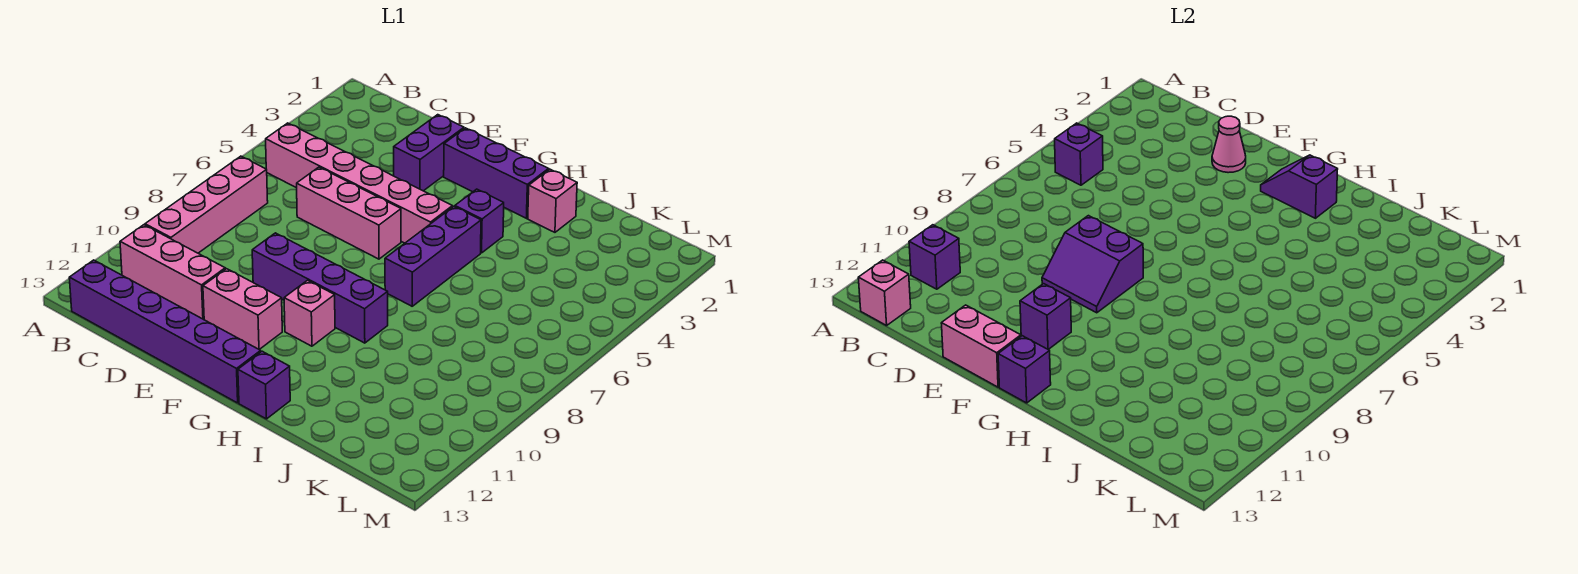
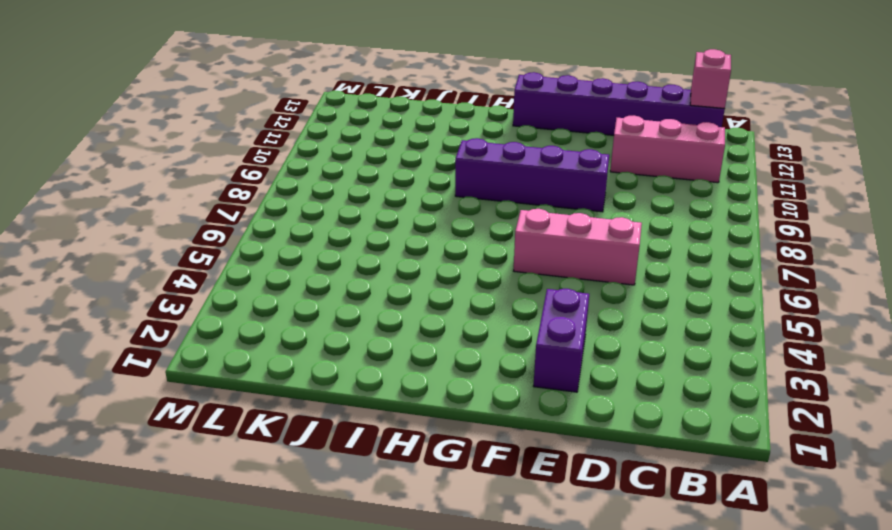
none -> pink brick B5:G5 level 1
none -> pink brick B7:B10 level 1
none -> pink brick E11:F11 level 1

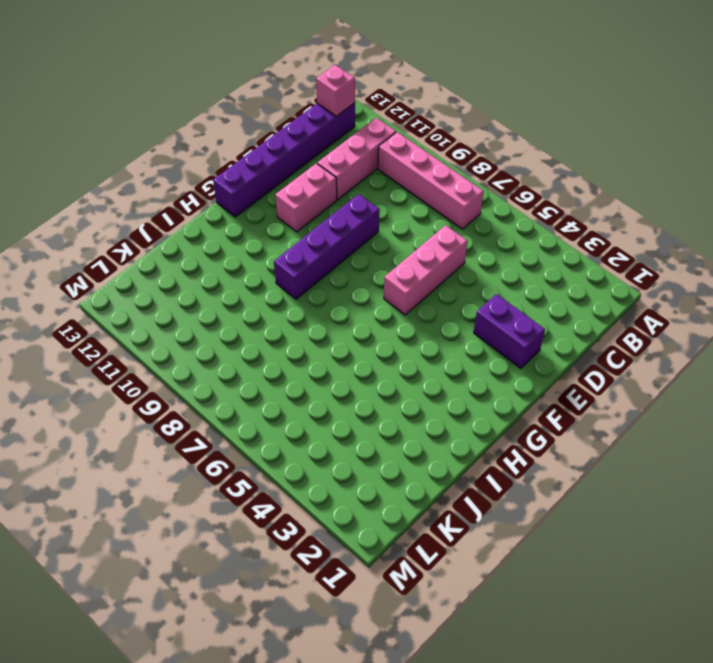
none -> pink brick B5:G5 level 1
none -> purple brick F2:H2 level 1
none -> pink brick G10 level 1

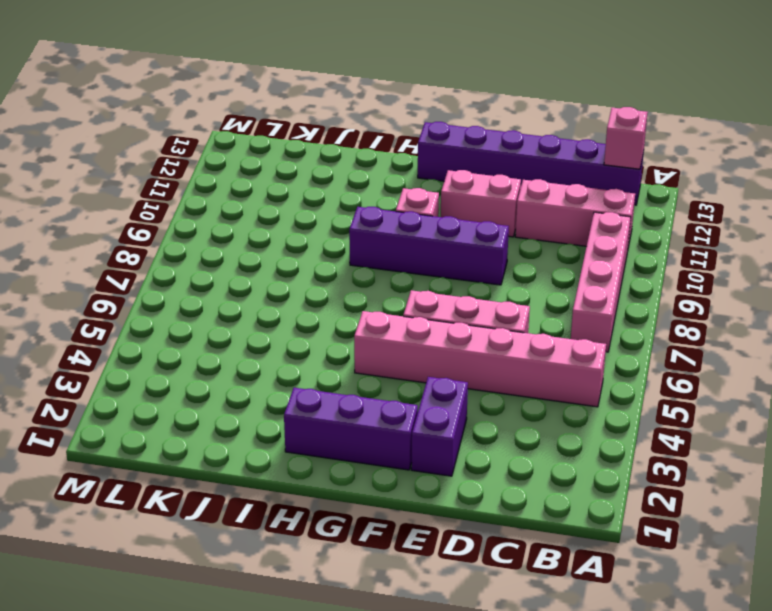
none -> purple brick H4 level 1
none -> purple brick H5:H7 level 1
none -> purple brick H13 level 1

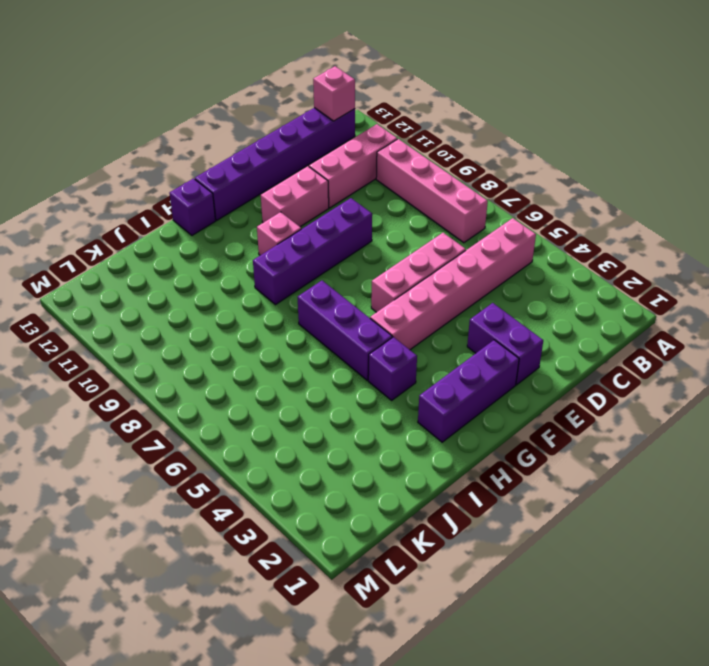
none -> pink brick I2 level 1
none -> purple brick B5 level 2
none -> purple brick B11 level 2

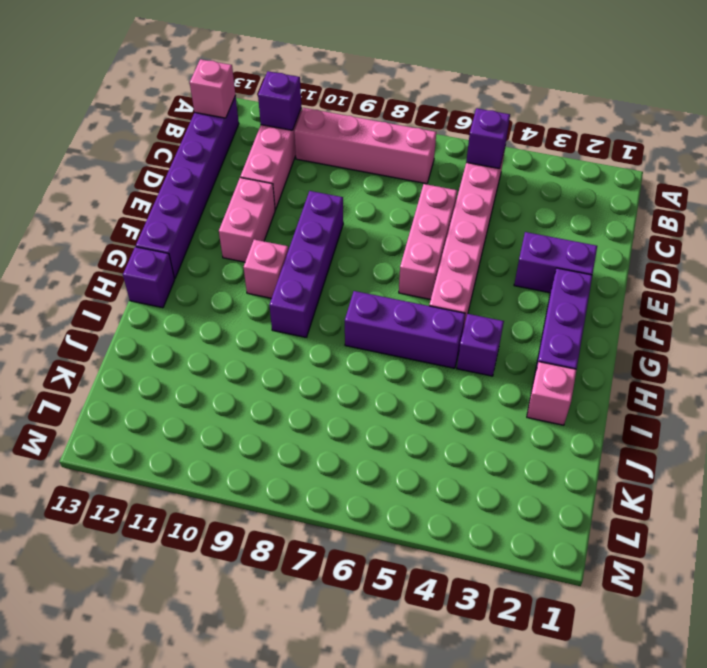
none -> pink cone E2 level 2
none -> purple slope E8:F9 level 2 top 8
none -> pink brick E13:F13 level 2

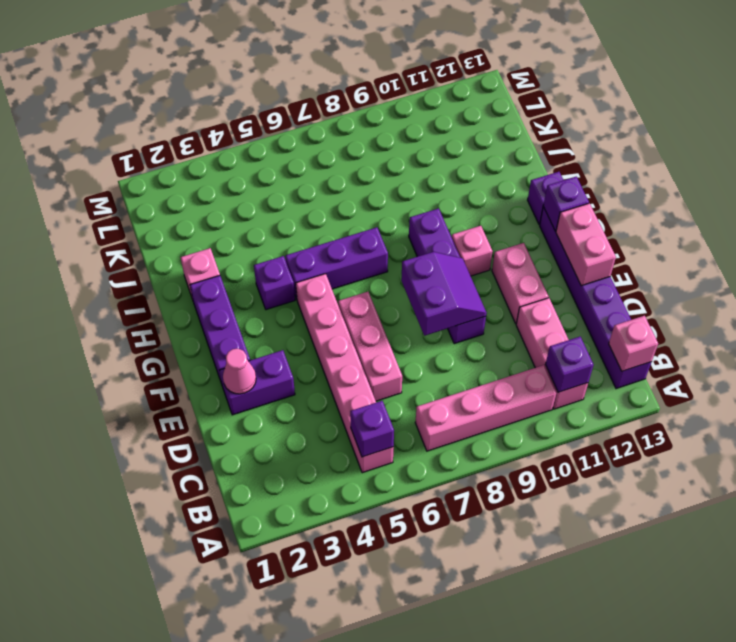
none -> purple brick F11 level 2
none -> purple slope G2:H2 level 2 top H

